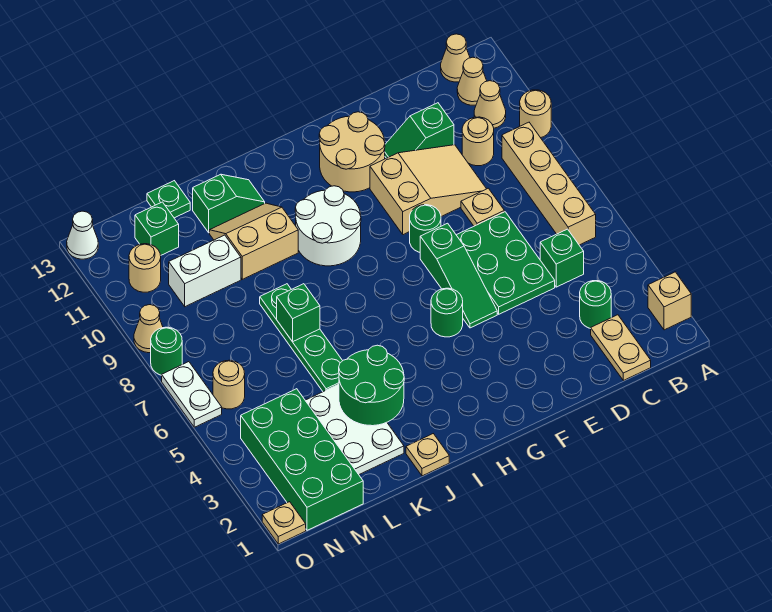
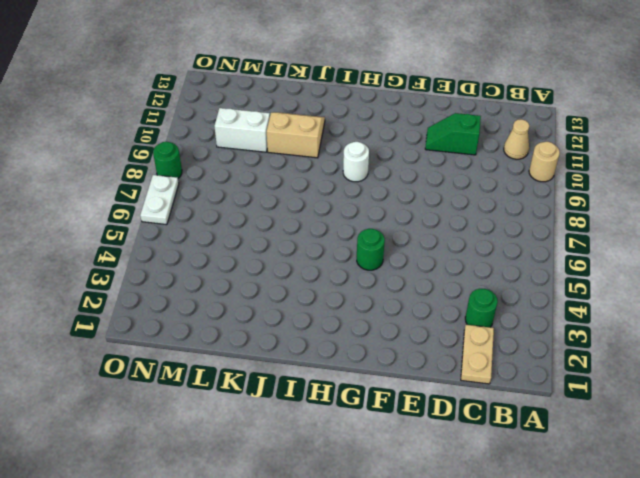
white round brick H9 level 1 -> white round brick H9:I10 level 1
none -> tan brick A2 level 1
none -> tan brick B6:B9 level 1
none -> tan cone B12 level 1
none -> tan cone B13 level 1

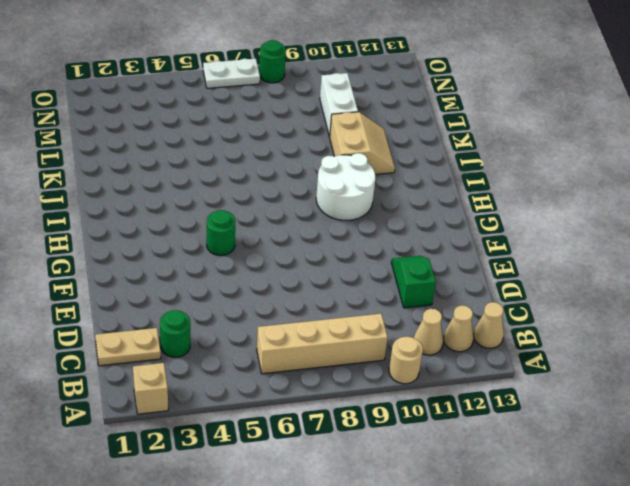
none -> green brick C5 level 1
none -> tan round brick C10 level 1
none -> green plate D5:E7 level 1
none -> tan plate D8 level 1

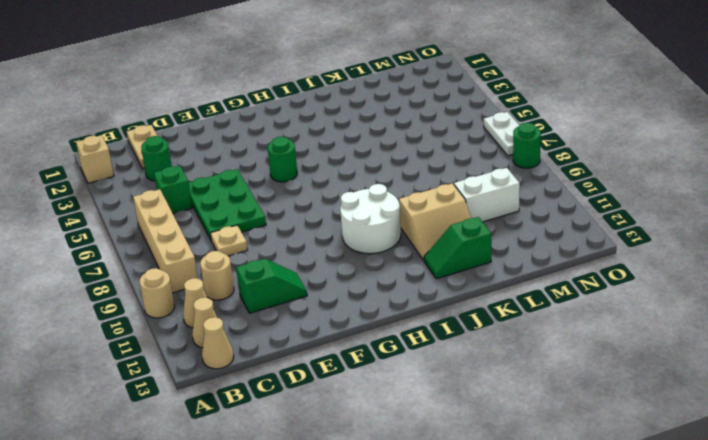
none -> tan slope D9:F10 level 1 top F
none -> green slope F5:F7 level 1 top 7
none -> green round brick F8 level 1
none -> tan round brick F11:G12 level 1

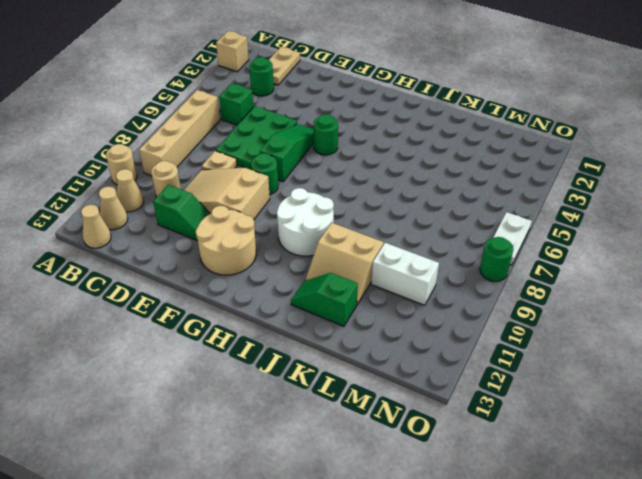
none -> tan plate J1 level 1
none -> white plate K2:L4 level 1
none -> green plate K5:K8 level 1
none -> green plate L13 level 1

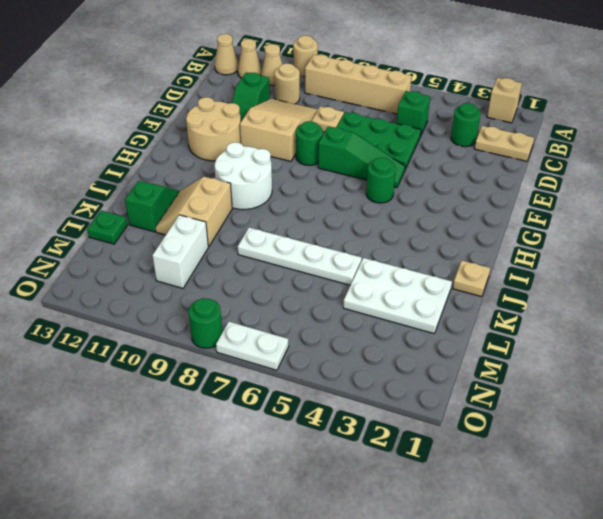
white plate K5:K8 level 1 -> green plate K5:K8 level 1
none -> green brick M1:N4 level 1
none -> green brick M12 level 1
none -> tan round brick N6 level 1
none -> tan round brick N11 level 1

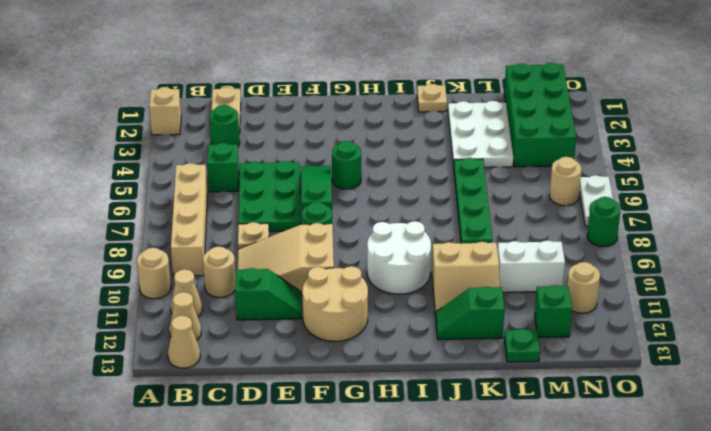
none -> tan plate O1 level 1
none -> tan cone O9 level 1
none -> white cone O13 level 1
none -> green round brick J3:K4 level 2

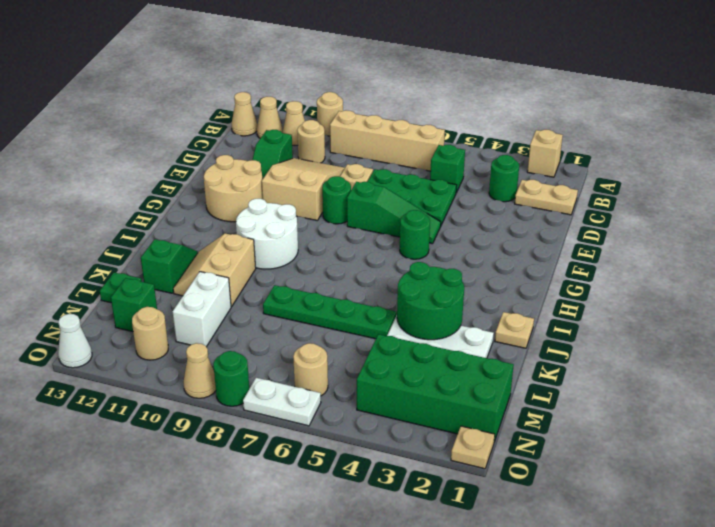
none -> green brick K7 level 2

